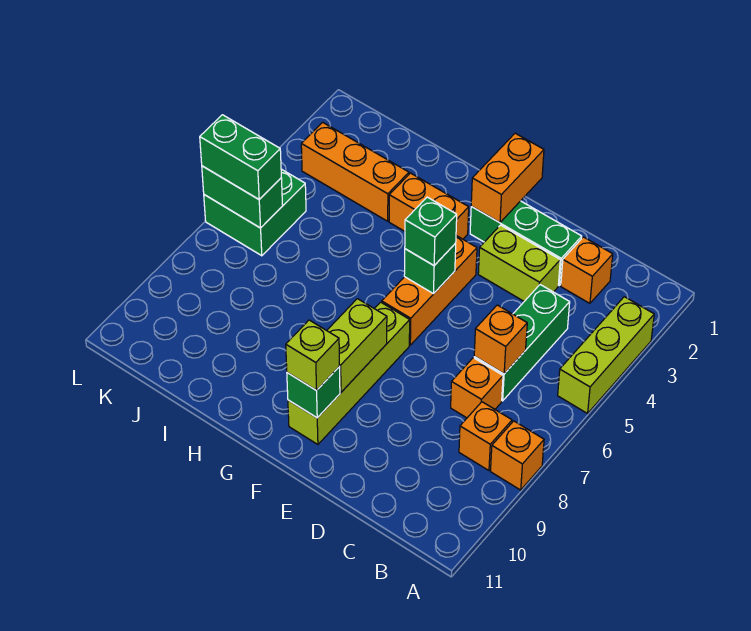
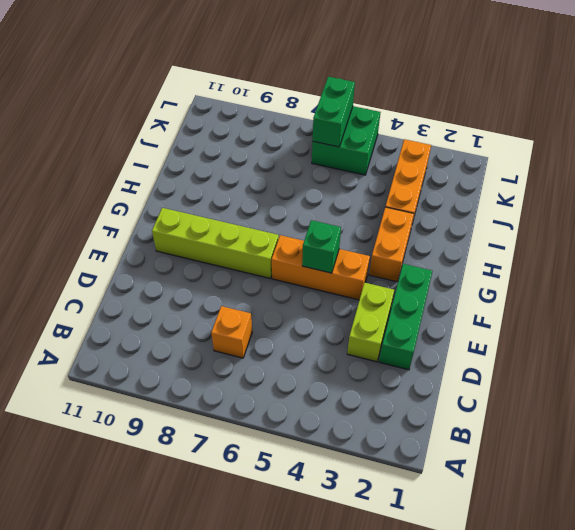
none -> lime brick A3:A5 level 1
none -> orange brick A8 level 1
none -> orange brick B8 level 1

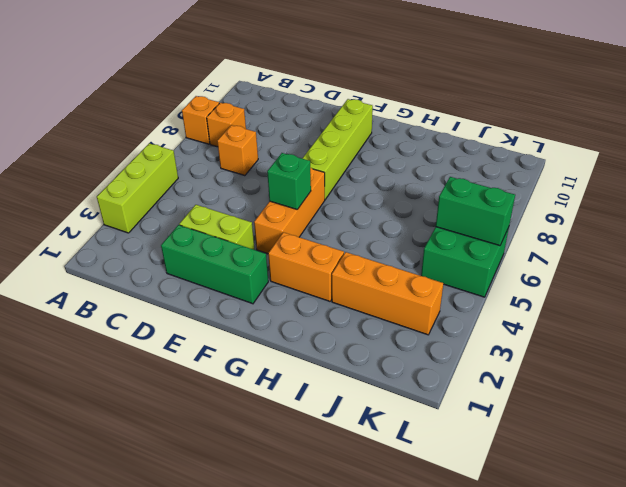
none -> orange brick C2 level 1
none -> green brick C4:C6 level 1
none -> orange brick C6 level 2

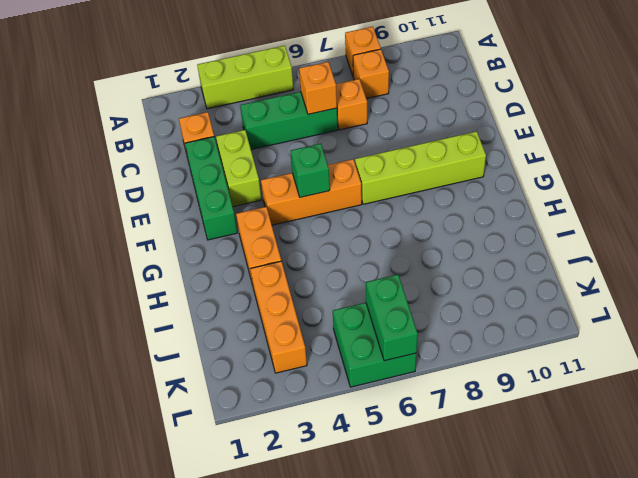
none -> orange brick F1:F2 level 2
none -> lime brick F8:F9 level 2
none -> green brick F10 level 2

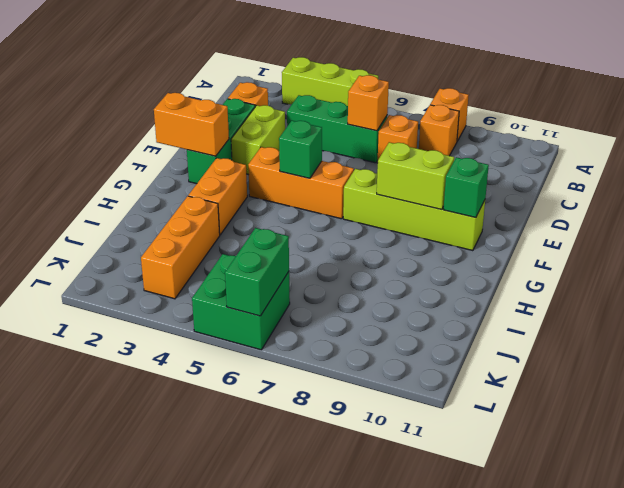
none -> green brick F5 level 3
none -> lime brick F10 level 3
none -> green brick K6:L6 level 3

